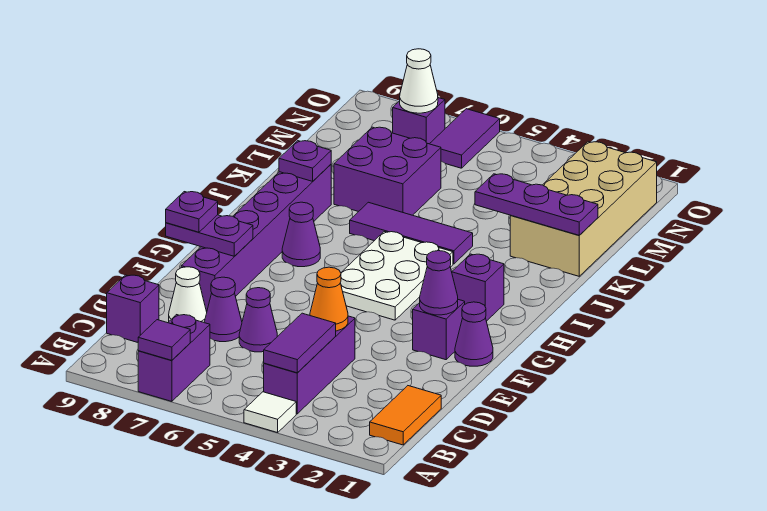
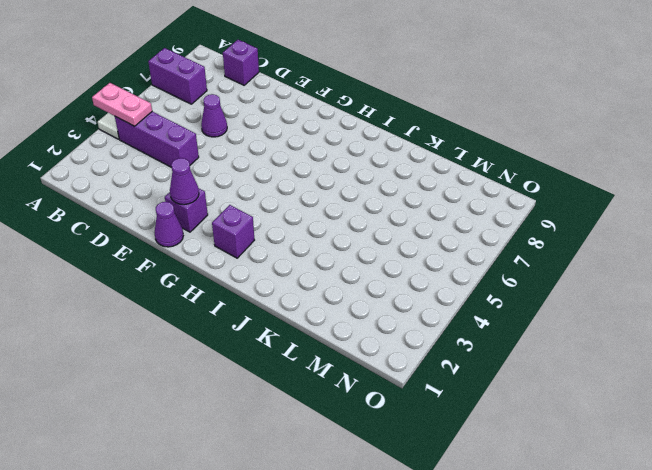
pink plate A4:B4 level 2 -> purple tile B4:C4 level 2
none -> orange tile B1:C1 level 1
none -> purple cone D7 level 1
none -> white cone D8 level 1

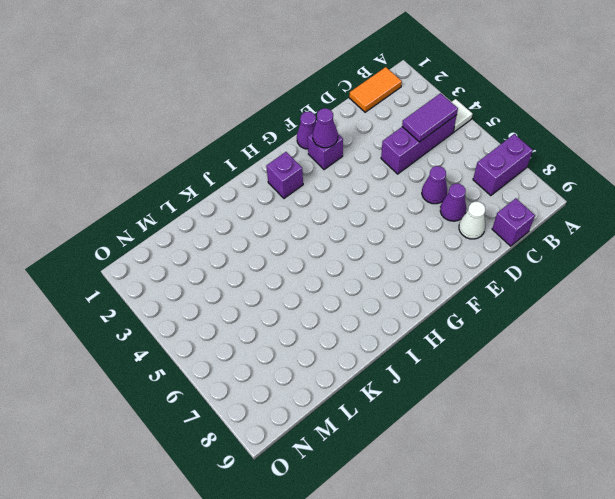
none -> purple brick E8:J8 level 1
none -> white plate G4:I5 level 1
none -> purple cone H7 level 1

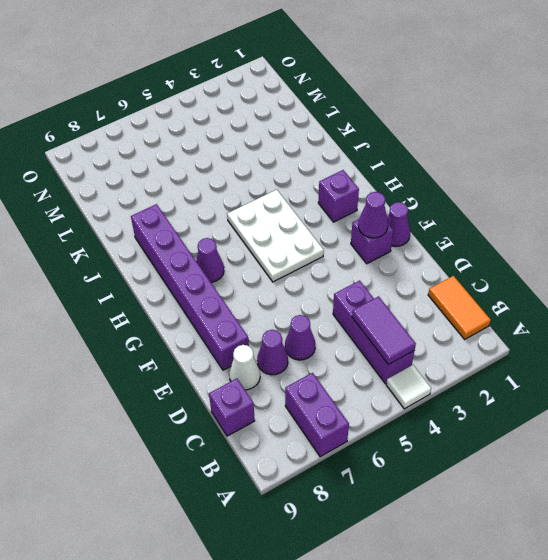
none -> purple tile J4:J6 level 1
none -> tan brick K1:N2 level 1
none -> purple brick K6:L7 level 1

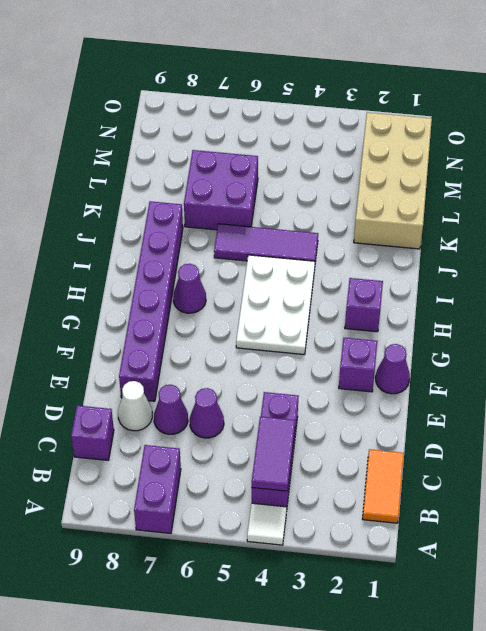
none -> purple tile N6:O6 level 1
none -> purple brick N7 level 1
none -> purple tile A7 level 2

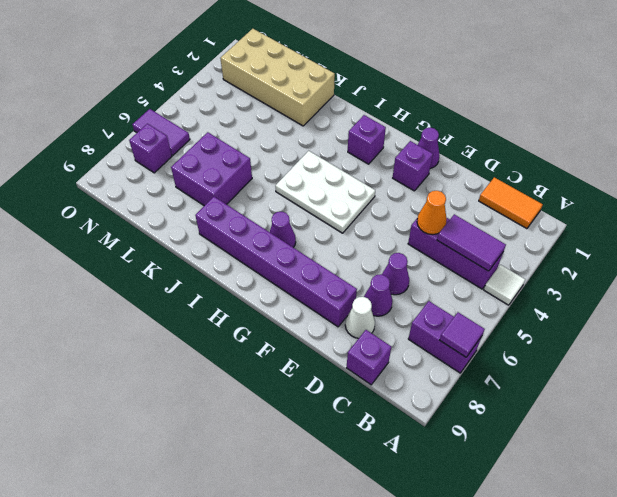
none -> purple tile J4:J6 level 1
none -> purple cone F2 level 2
none -> purple plate F8:F9 level 2

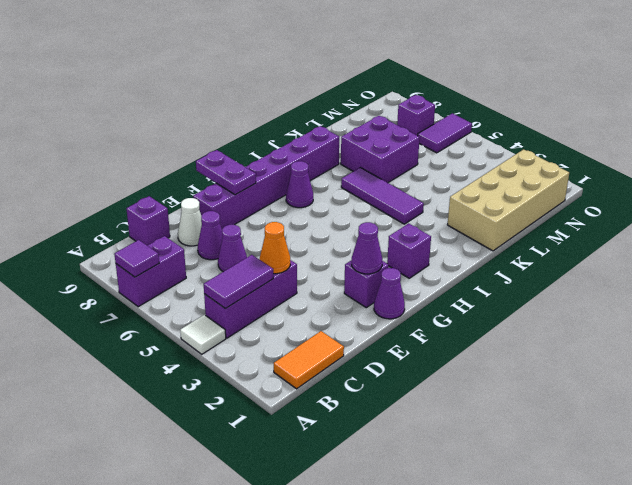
none -> white plate G4:I5 level 1
none -> purple plate J8 level 2
none -> purple plate K1:K3 level 2

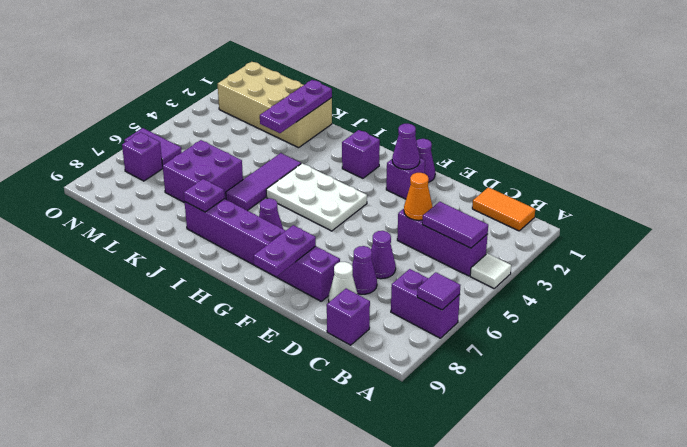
none -> white cone N7 level 2
none -> purple plate F9 level 3

